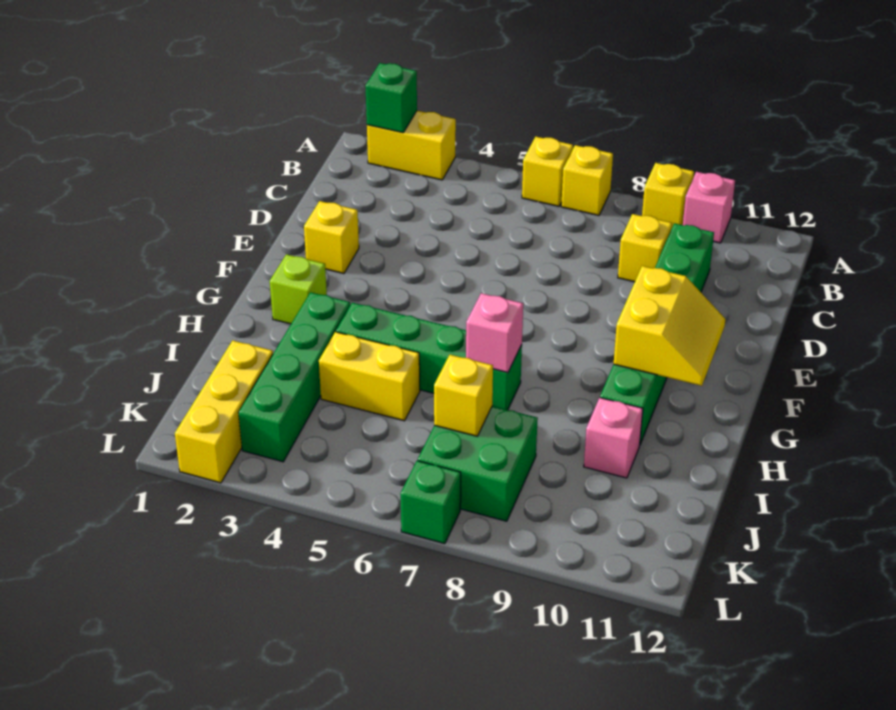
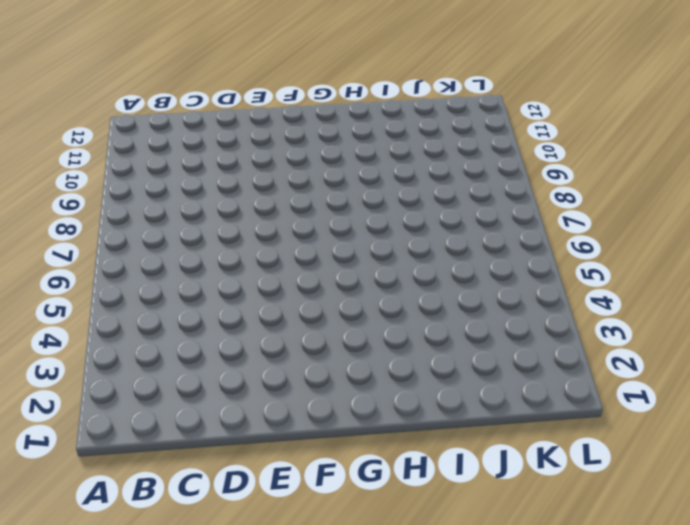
none -> yellow brick A2:A3 level 1
none -> yellow brick A6 level 1
none -> yellow brick A7 level 1

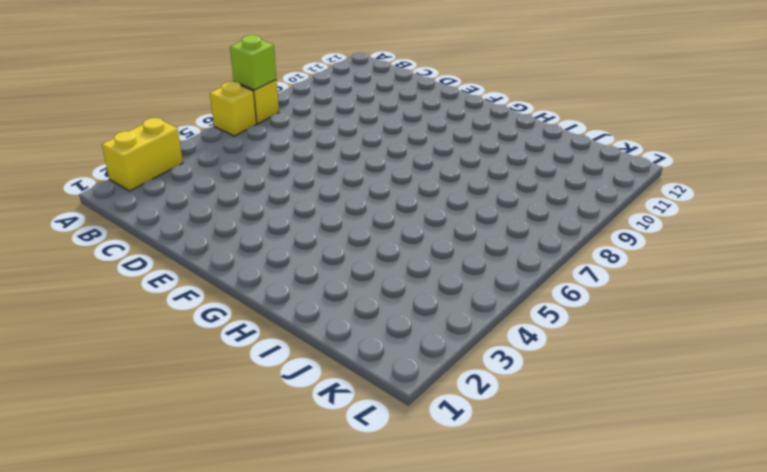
lime brick A7 level 2 -> lime brick G2 level 1
none -> yellow brick A9 level 1
none -> pink brick A10 level 1
none -> yellow brick C9 level 1

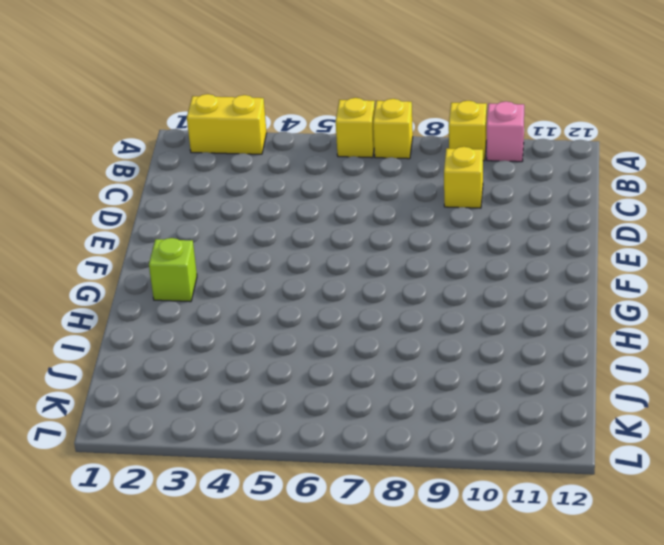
none -> green brick C10:H10 level 1
none -> yellow brick E2 level 1
none -> green brick H3:K3 level 1

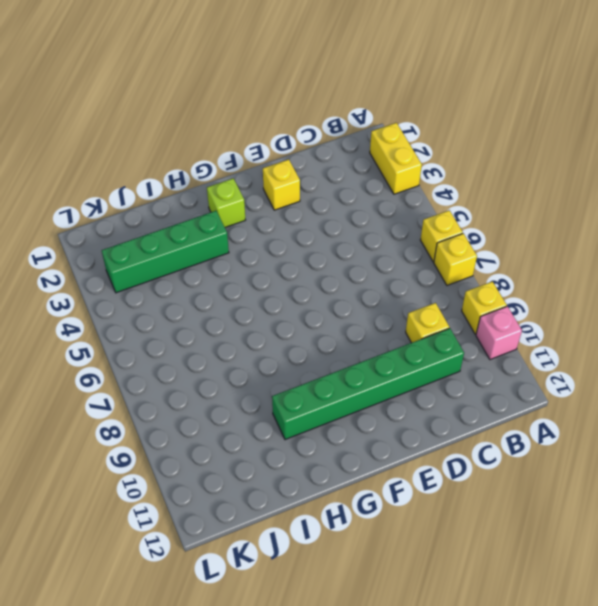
none -> green brick H4:H7 level 1
none -> yellow brick I4:I5 level 1
none -> pink brick I10 level 1

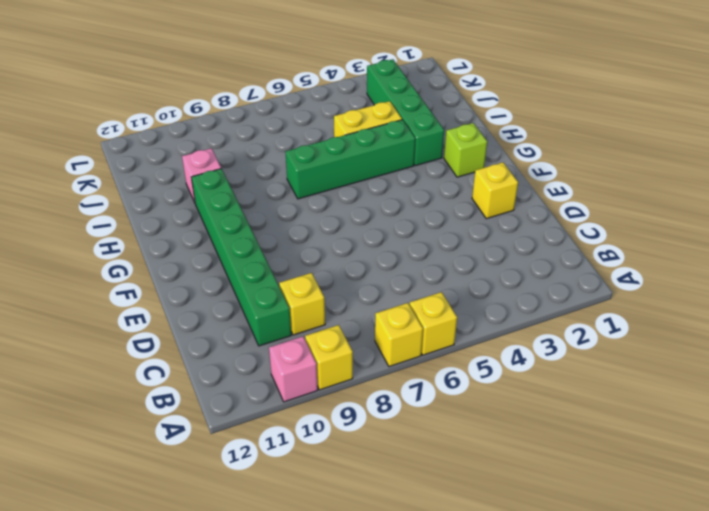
none -> yellow brick A2:A3 level 1
none -> yellow brick J2:L2 level 1
none -> green brick J7:K8 level 1

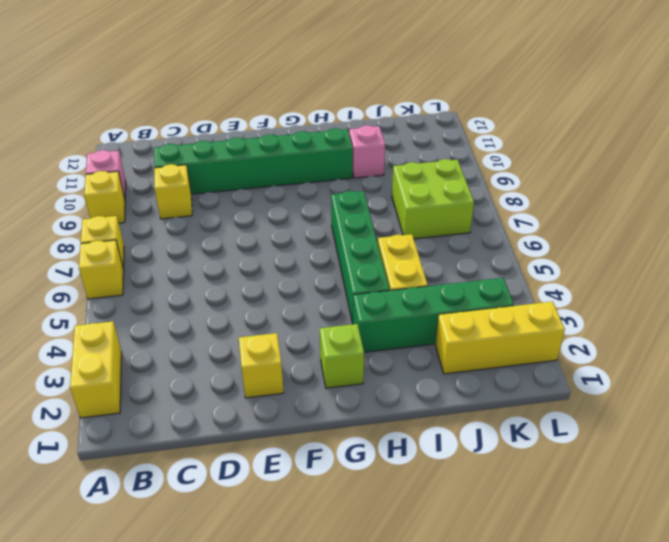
lime brick J7:K8 level 1 -> green brick J7:K8 level 1
none -> green brick L7 level 1
none -> green brick A2 level 2
none -> yellow slope F10:G11 level 2 top 10

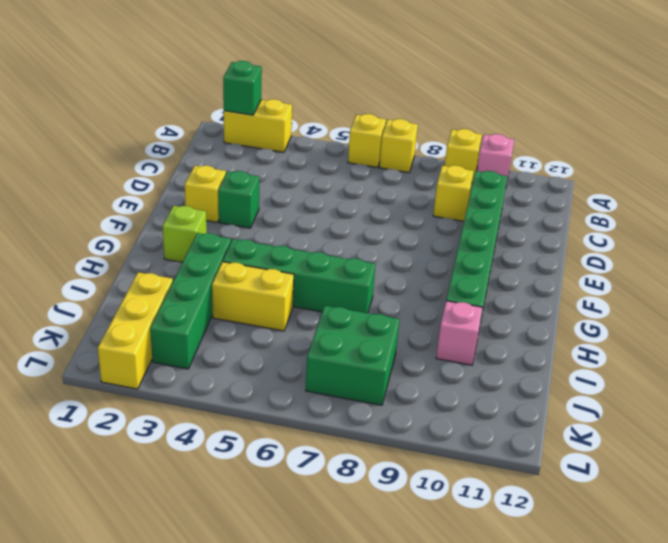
green brick E3 level 1 -> green brick L7 level 1
none -> yellow slope F10:G11 level 2 top 10
none -> pink brick H7 level 2
none -> yellow brick J7 level 2

